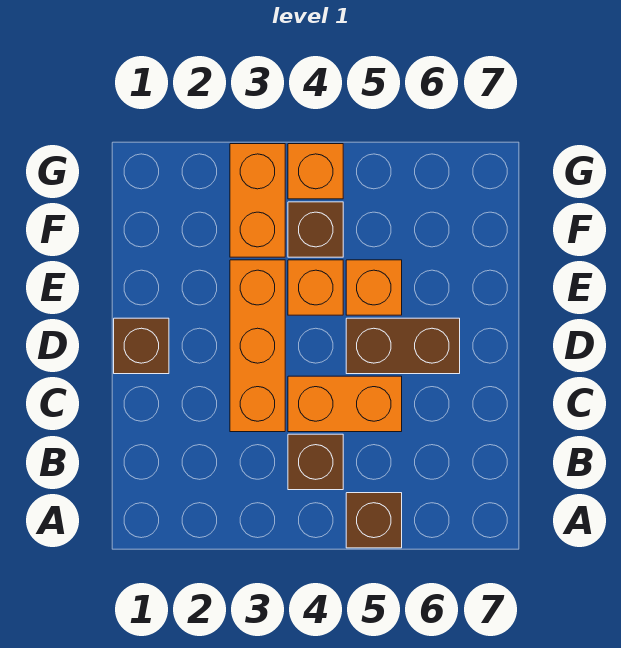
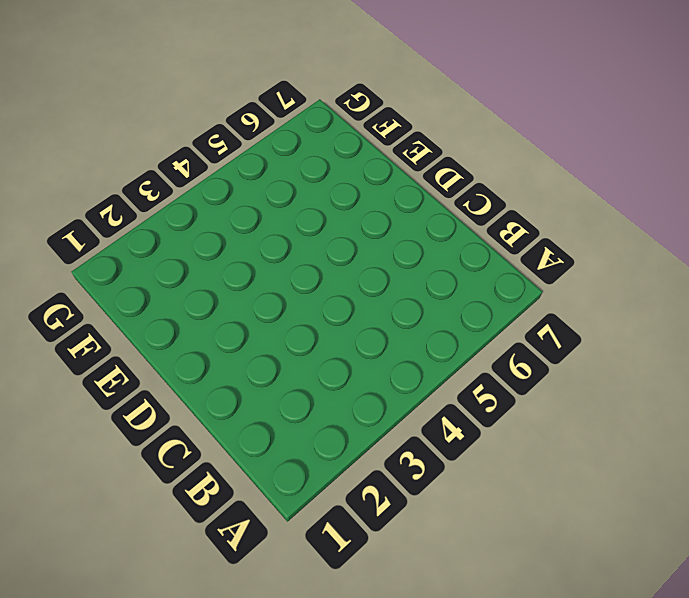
none -> brown brick A5 level 1
none -> brown brick B4 level 1

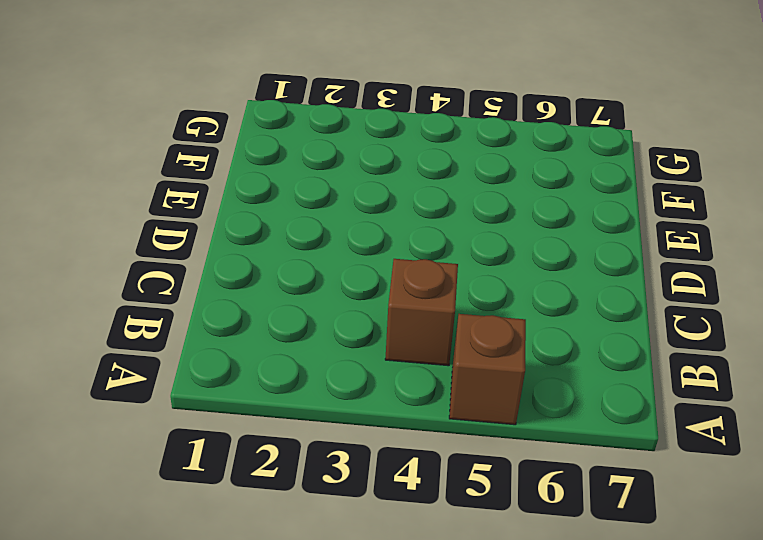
none -> orange brick C3:E3 level 1
none -> orange brick C4:C5 level 1

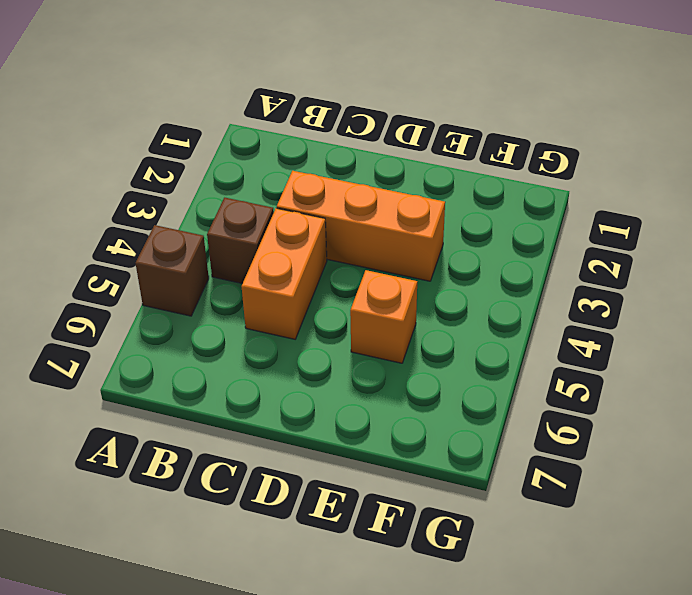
none -> brown brick D1 level 1
none -> brown brick D5:D6 level 1

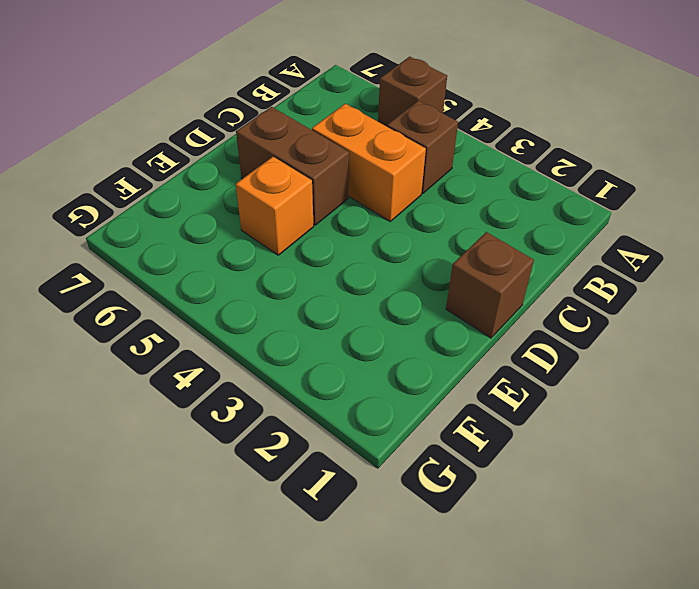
none -> orange brick C3:E3 level 1
none -> orange brick E4 level 1

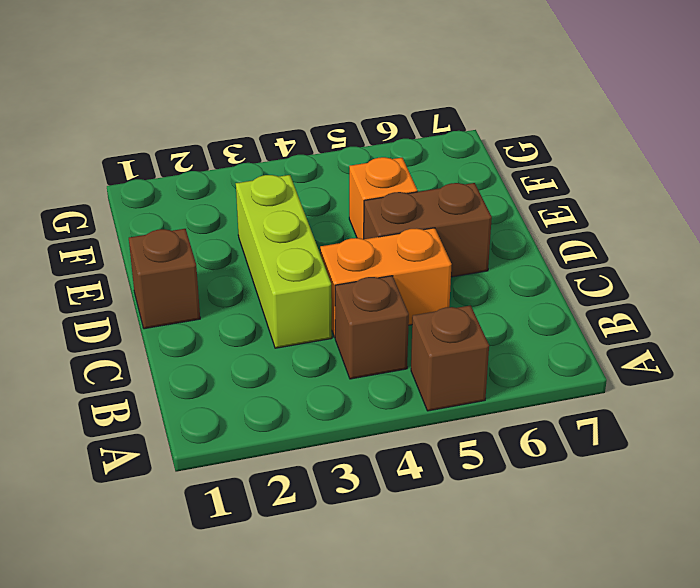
lime brick C3:E3 level 1 -> orange brick C3:E3 level 1
none -> orange brick E4 level 1
none -> orange brick F3:G3 level 1

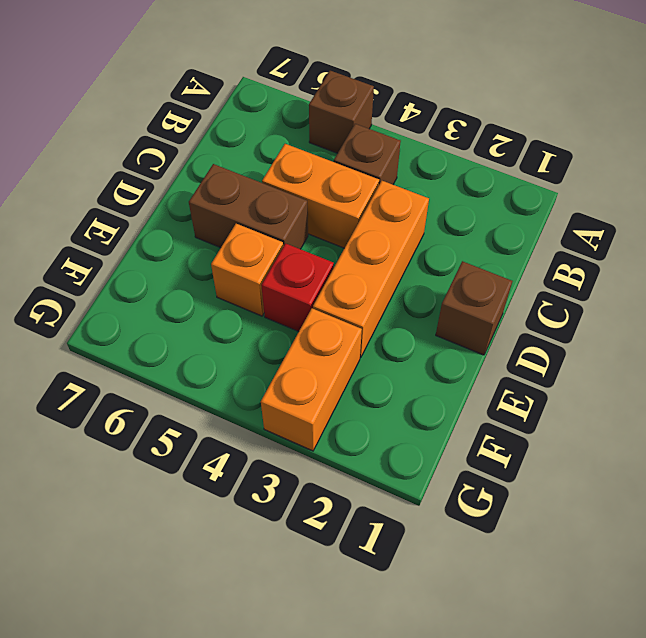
red brick E4 level 1 -> orange brick E4 level 1
none -> brown brick F4 level 1
none -> orange brick G4 level 1

